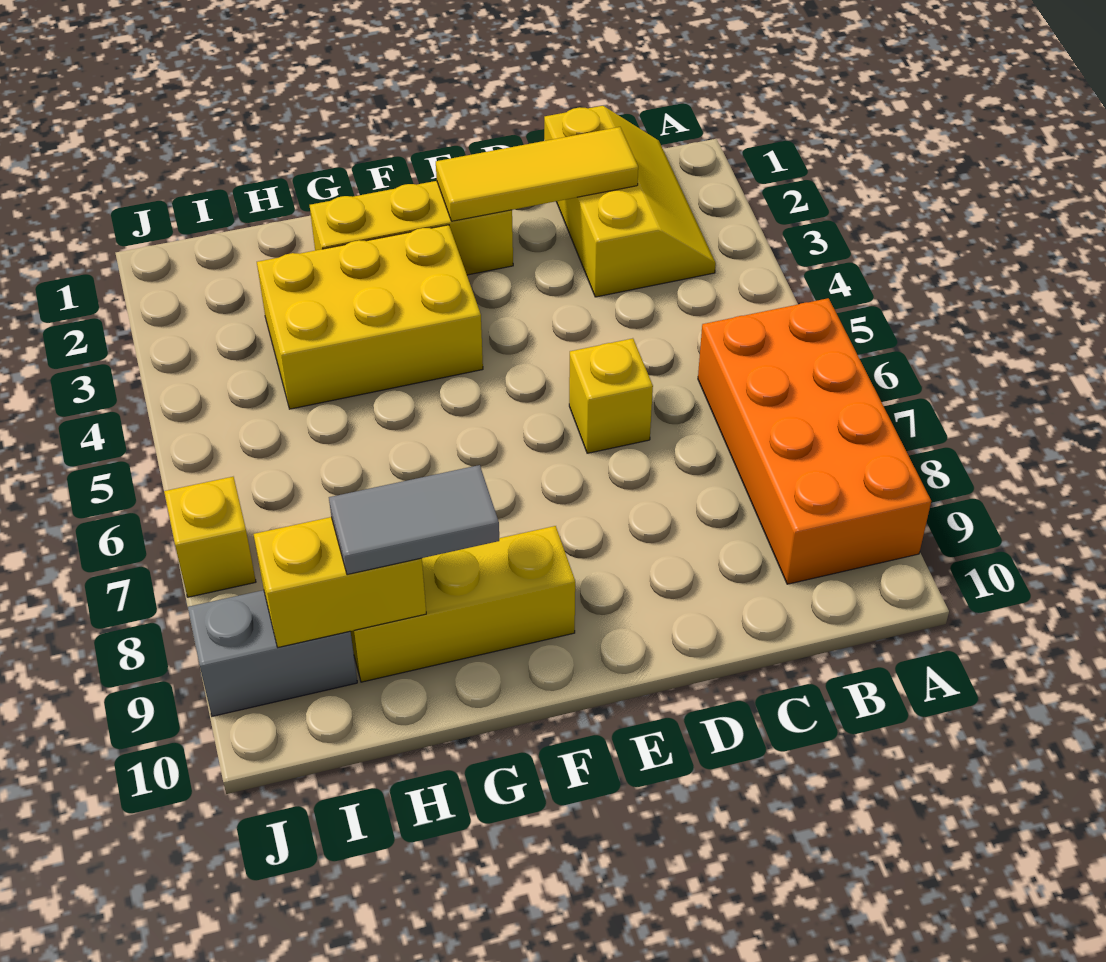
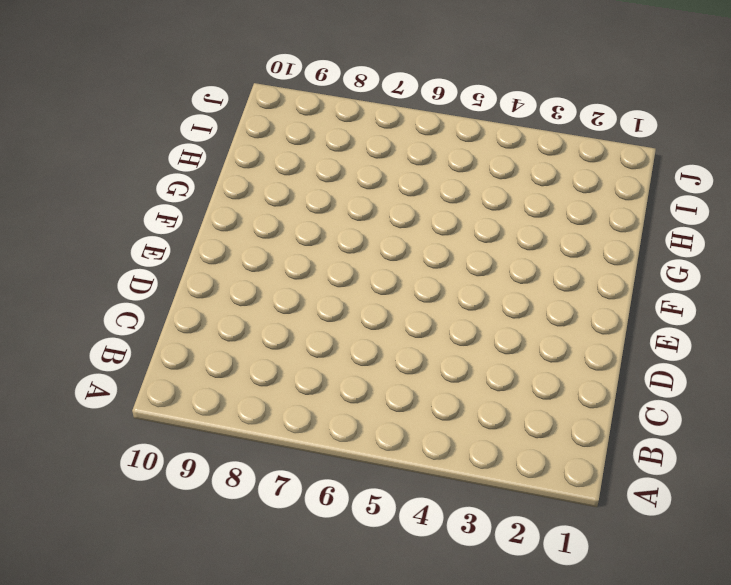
none -> orange brick A6:B9 level 1
none -> yellow slope B1:C3 level 1 top C

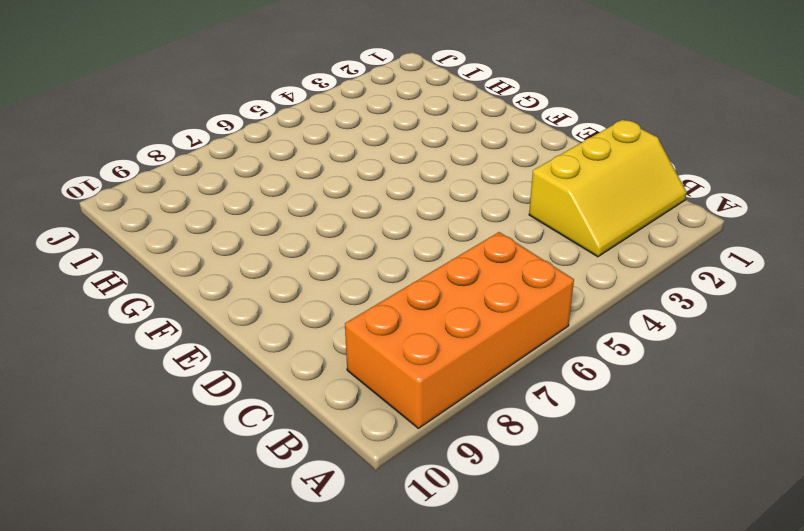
none -> yellow brick D6 level 1
none -> yellow brick E2:G2 level 1

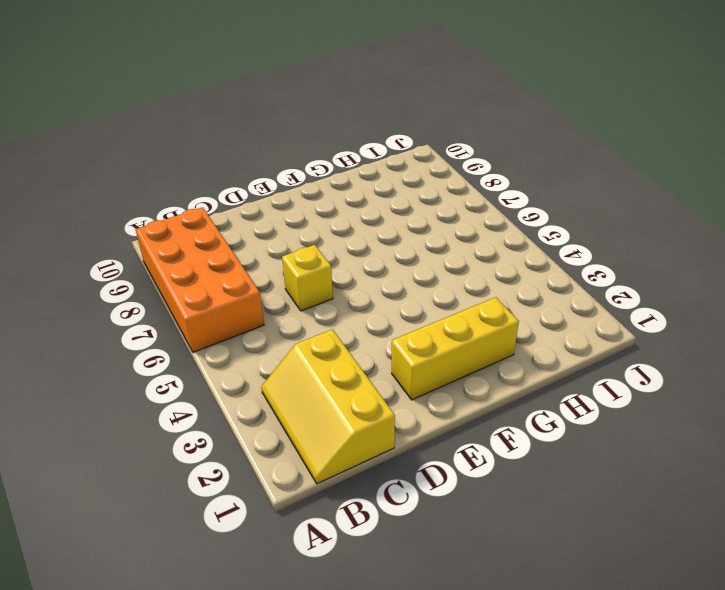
none -> yellow brick F3:H4 level 1
none -> yellow brick F9:H9 level 1

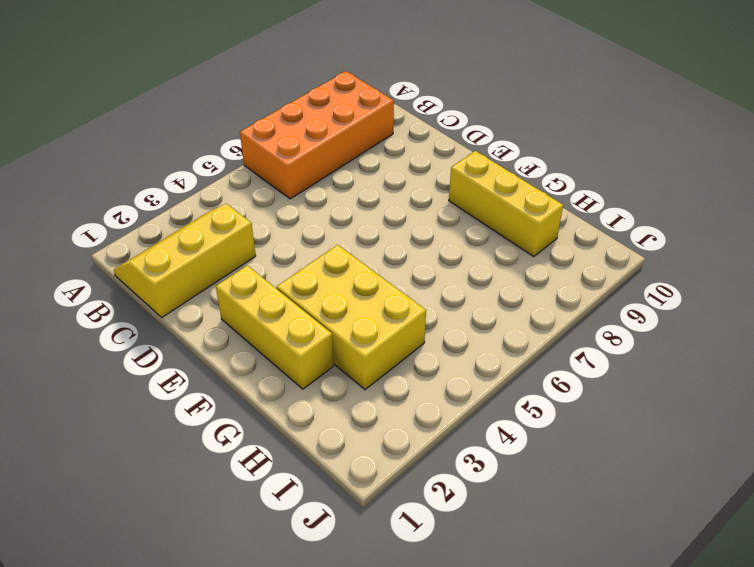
none -> yellow brick D6 level 1
none -> grey brick I9:J9 level 1

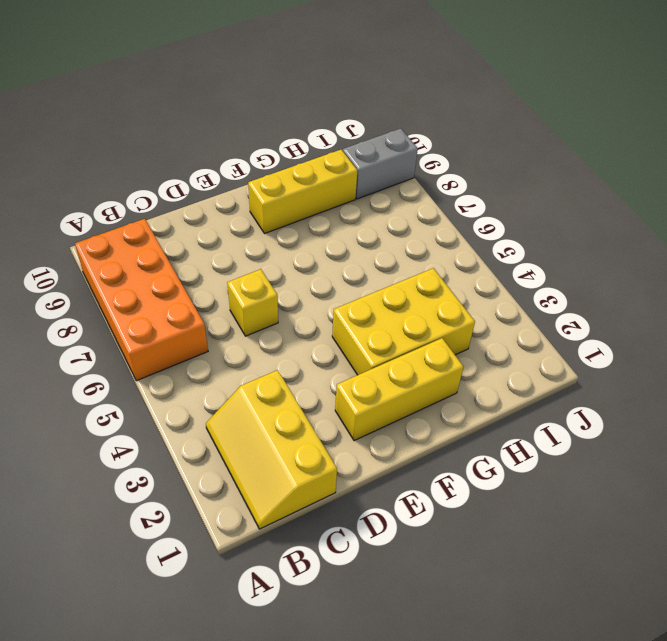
none -> yellow brick J7 level 1
none -> yellow tile C2:E2 level 2

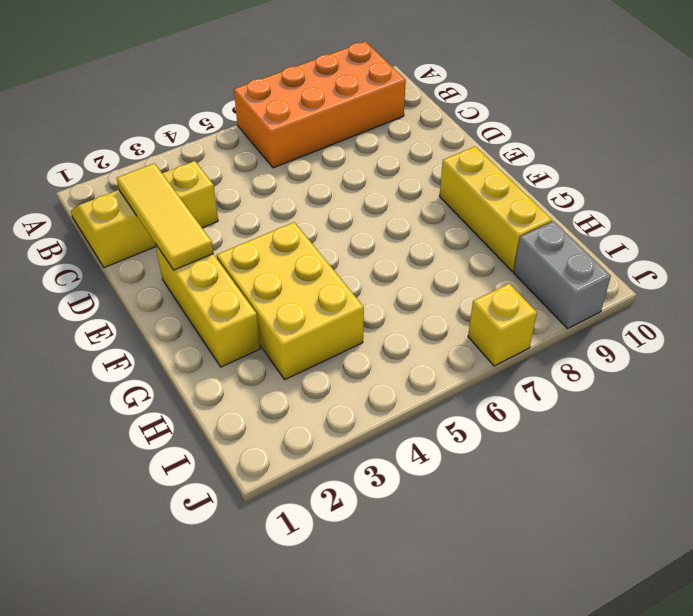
none -> yellow brick D6 level 1
none -> yellow brick H9:I9 level 2

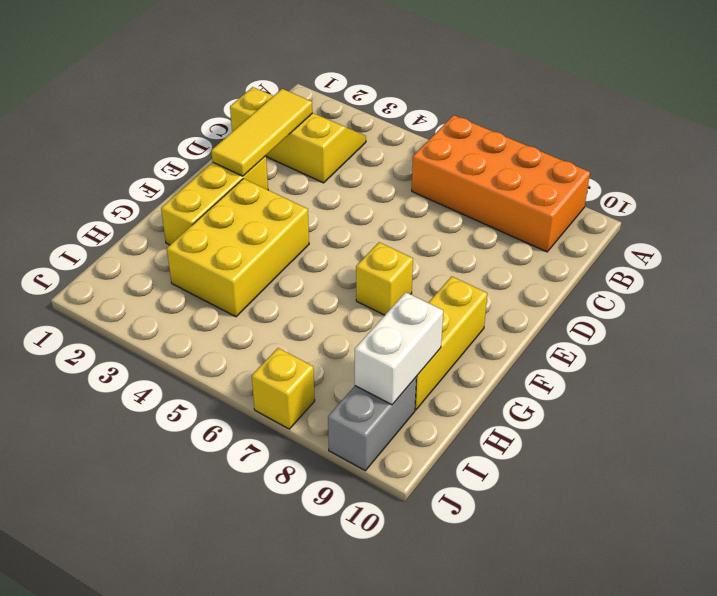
yellow brick F7 level 1 -> yellow brick D6 level 1
white brick H9:I9 level 2 -> yellow brick H9:I9 level 2
none -> grey tile G9:H9 level 3

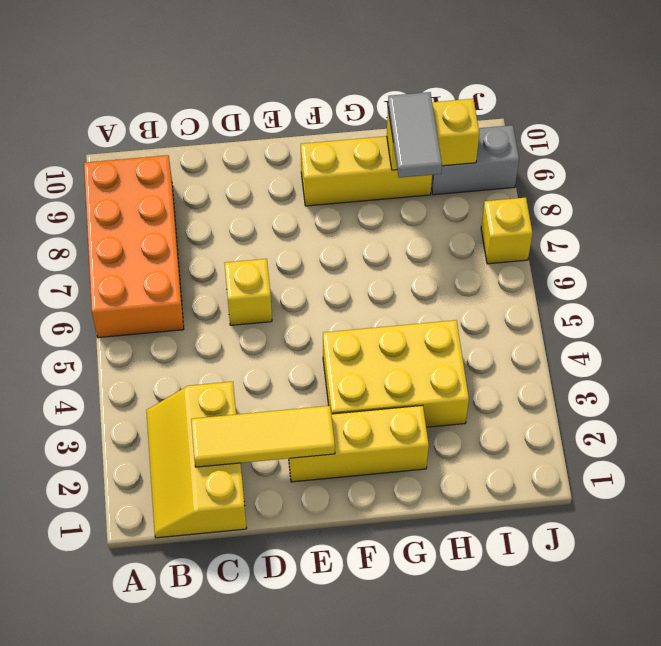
grey tile H8:H9 level 3 -> grey tile G9:H9 level 3

